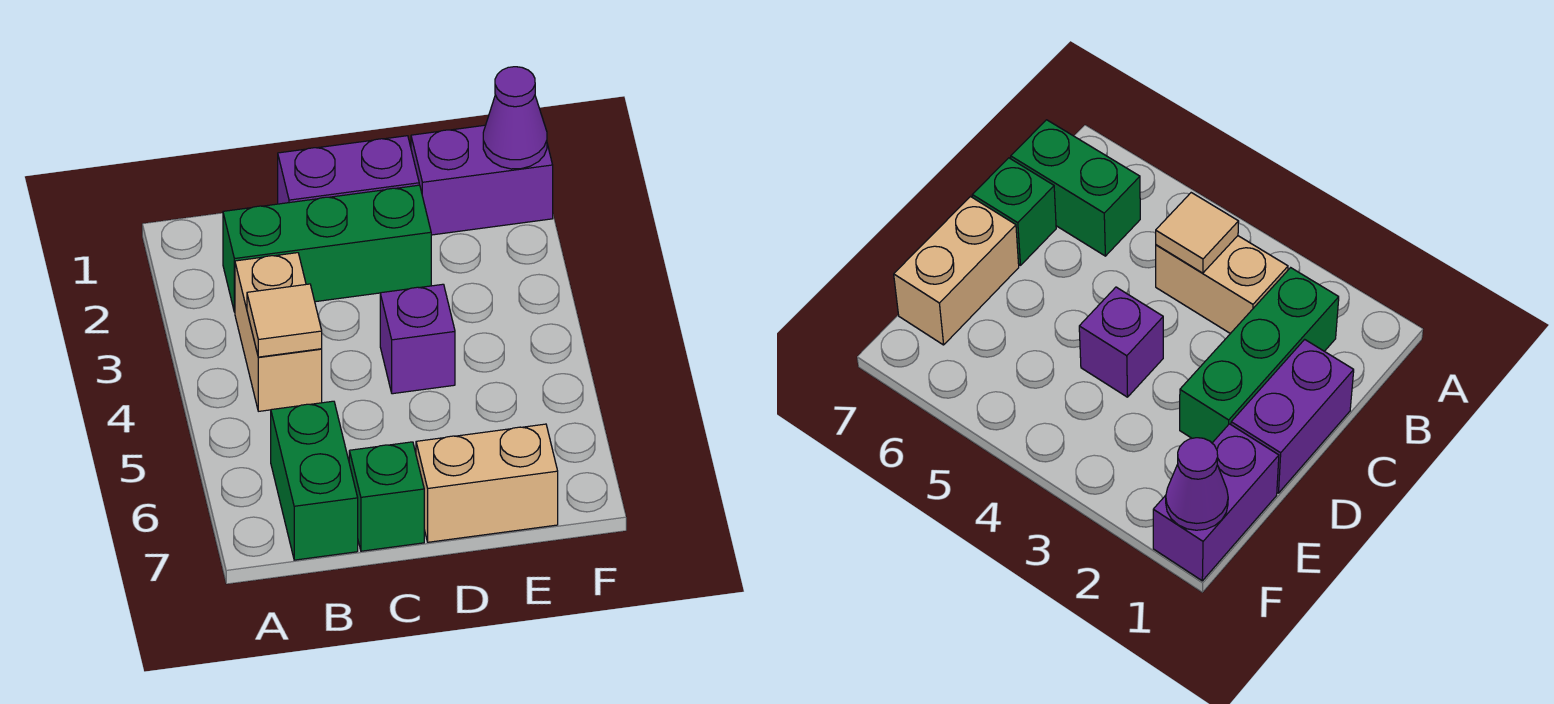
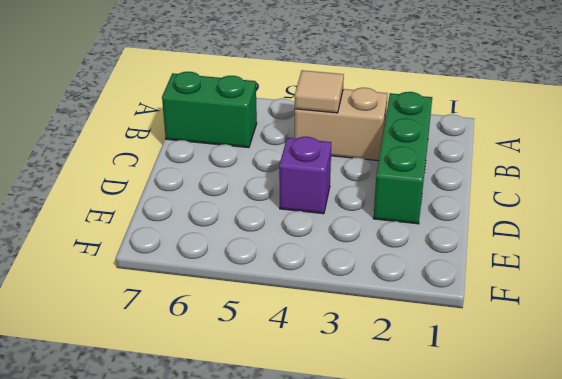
none -> purple brick C1:D1 level 1
none -> green brick C7 level 1

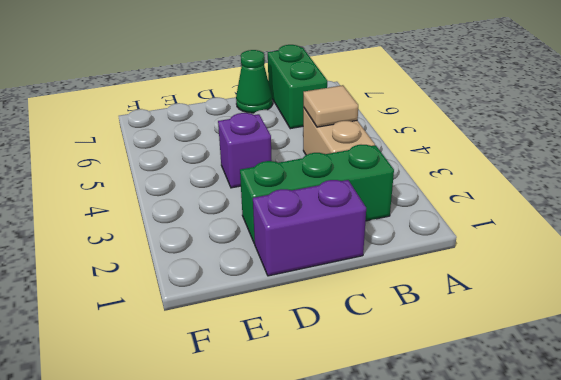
green cone C7 level 1 -> green brick C7 level 1
none -> tan brick D7:E7 level 1
none -> purple brick E1:F1 level 1

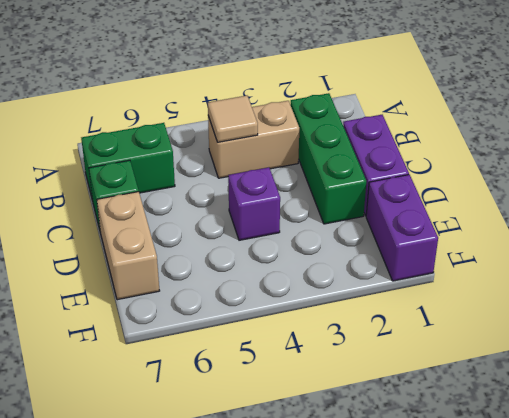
none -> purple cone F1 level 2

